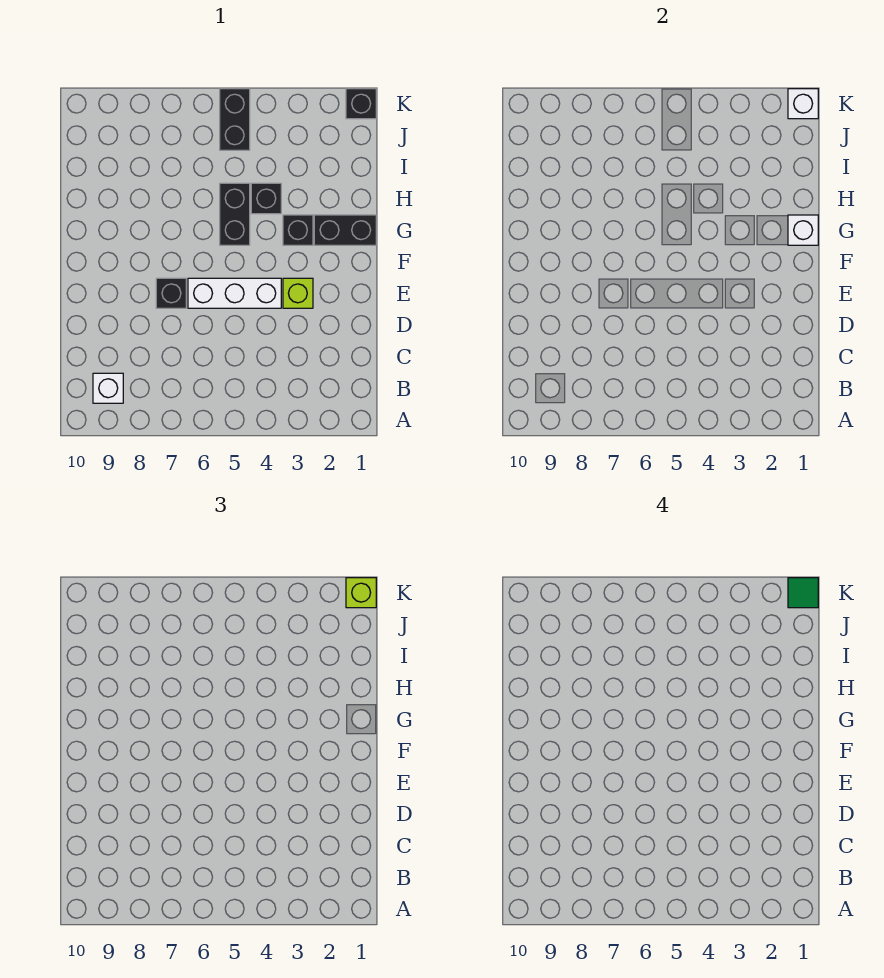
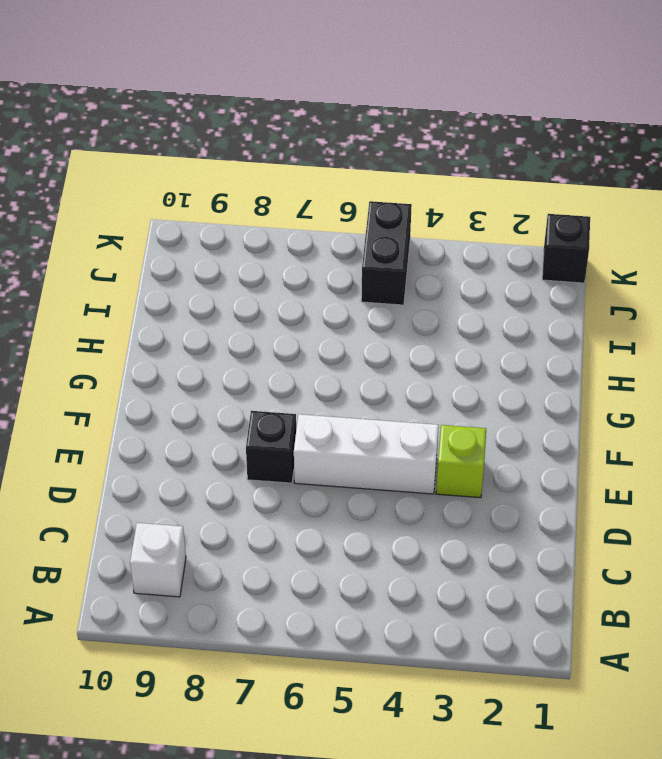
none -> black brick G1:G2 level 1
none -> black brick G3 level 1
none -> black brick G5:H5 level 1

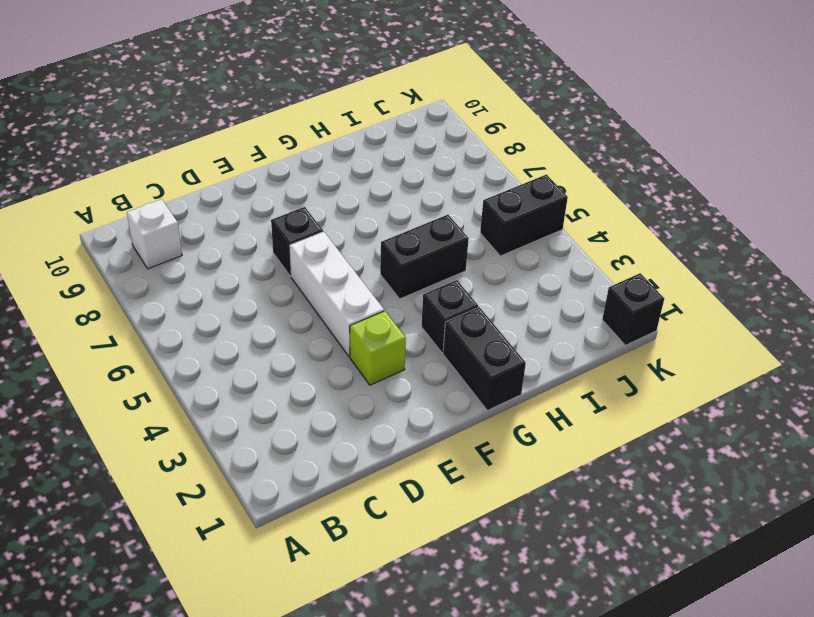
none -> black brick H4 level 1
none -> white brick G1 level 2
none -> white brick K1 level 2

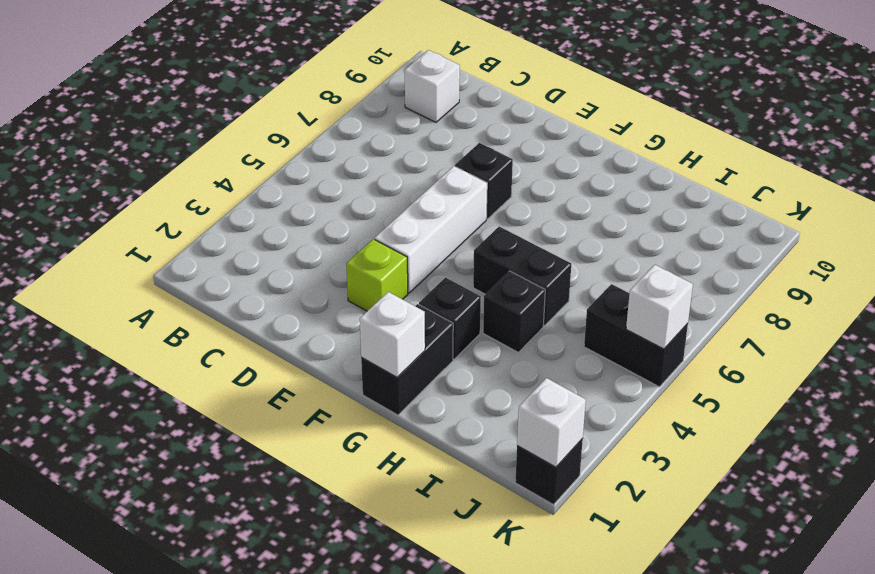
white brick K5 level 2 -> none
none -> lime brick K1 level 3
none -> green tile K1 level 4

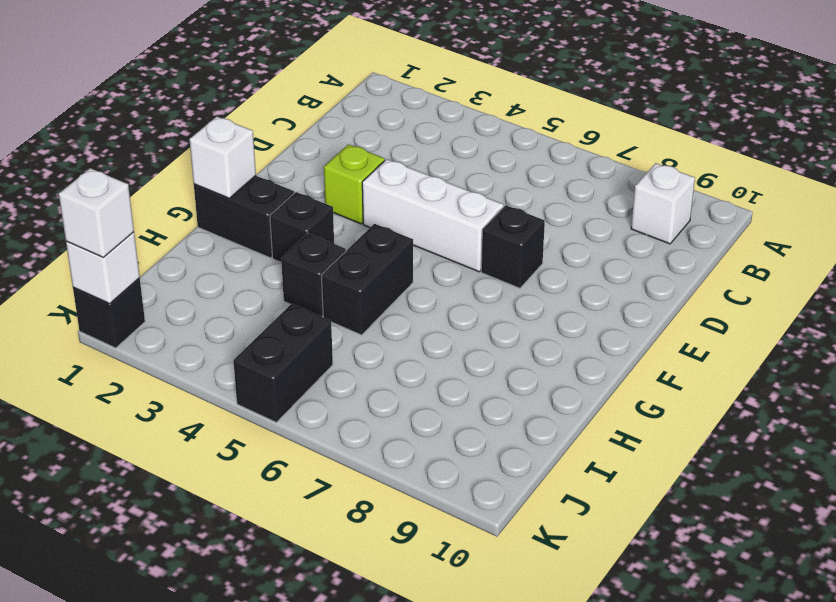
white brick K1 level 3 -> lime brick K1 level 3
none -> green tile K1 level 4

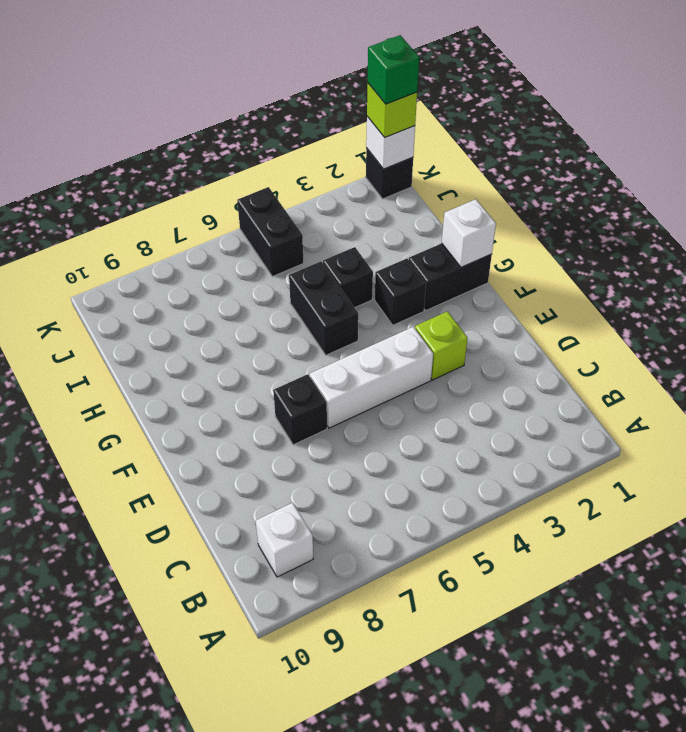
green brick K1 level 4 -> green tile K1 level 4

